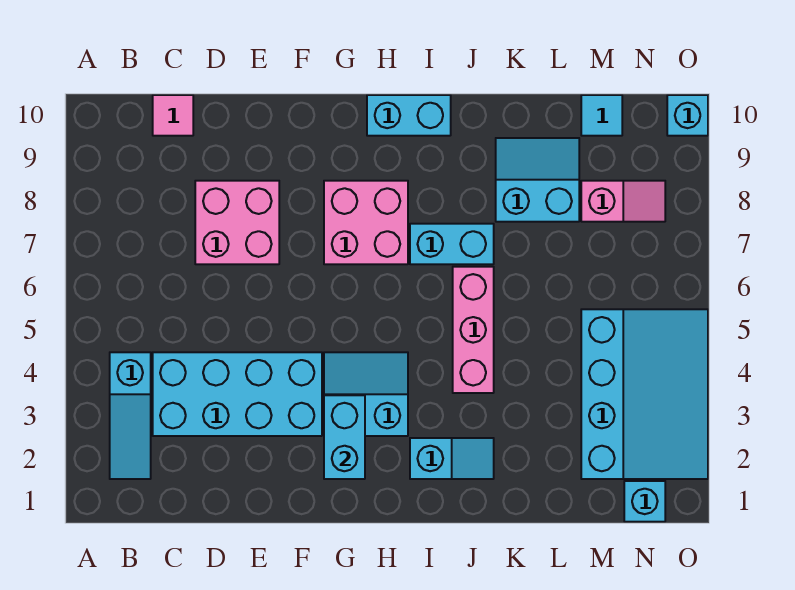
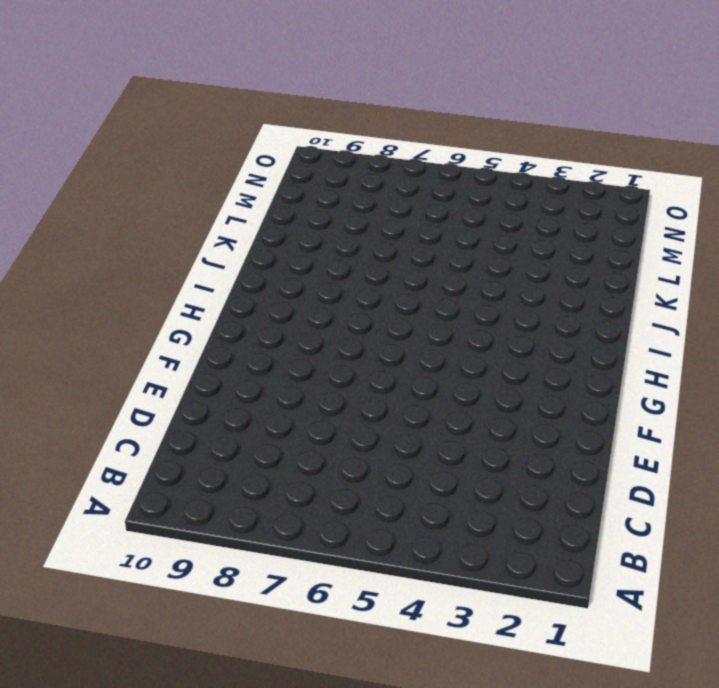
none -> cyan slope B2:B4 level 1 top 4
none -> cyan brick C3:F4 level 1
none -> pink tile C10 level 1

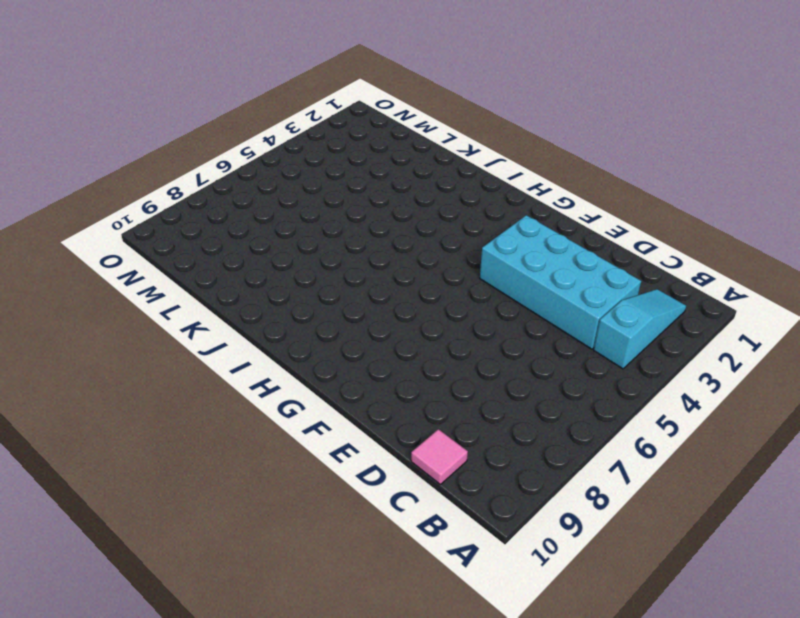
none -> pink brick D7:E8 level 1
none -> cyan slope G3:H4 level 1 top 3
none -> pink brick G7:H8 level 1

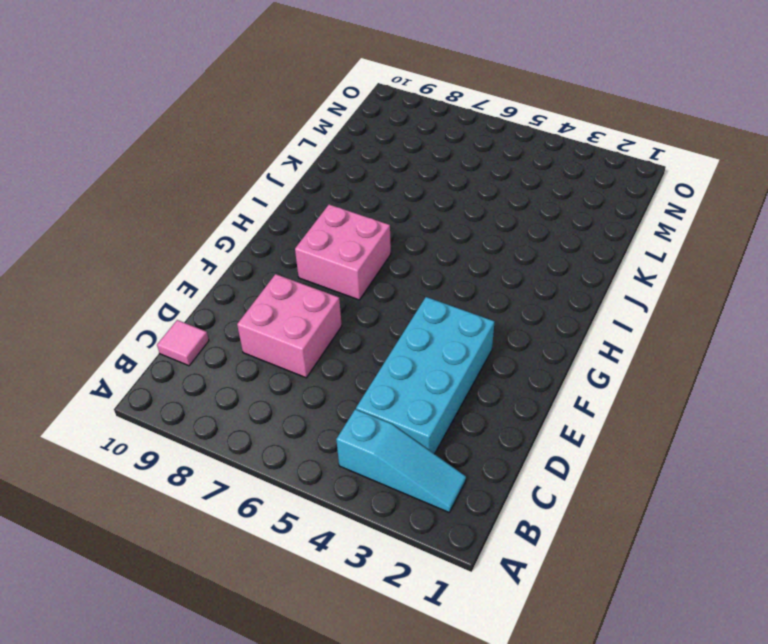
none -> cyan slope G3:H4 level 1 top 3
none -> cyan brick H10:I10 level 1
none -> cyan slope I2:J2 level 1 top I

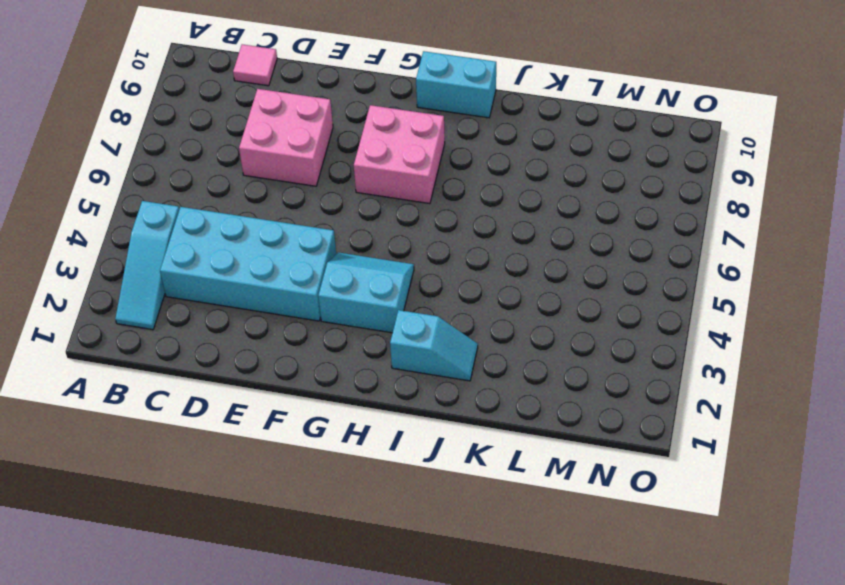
none -> cyan brick I7:J7 level 1
none -> pink brick J4:J6 level 1
none -> cyan slope K8:L9 level 1 top 8

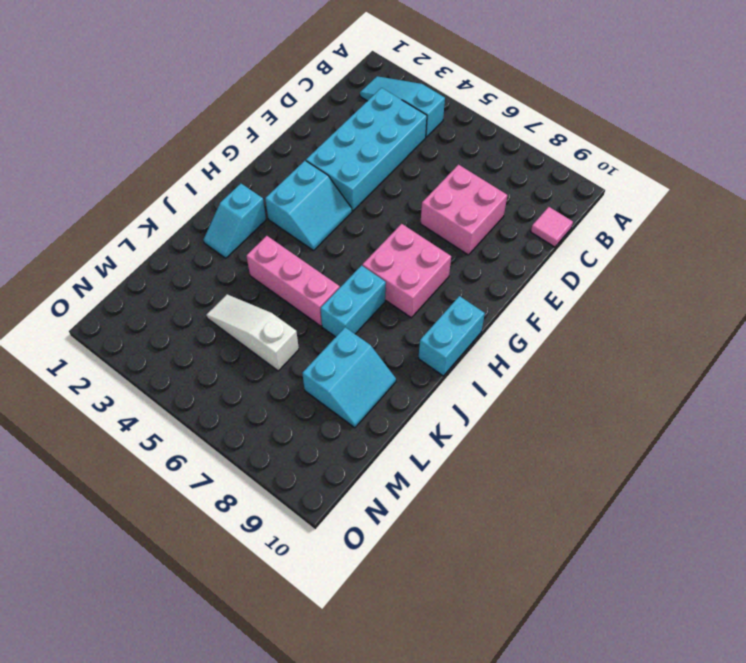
white slope L4:L6 level 1 top 6 -> none
none -> cyan slope M2:O5 level 1 top M
none -> pink slope M8:N8 level 1 top M
none -> cyan tile M10 level 1

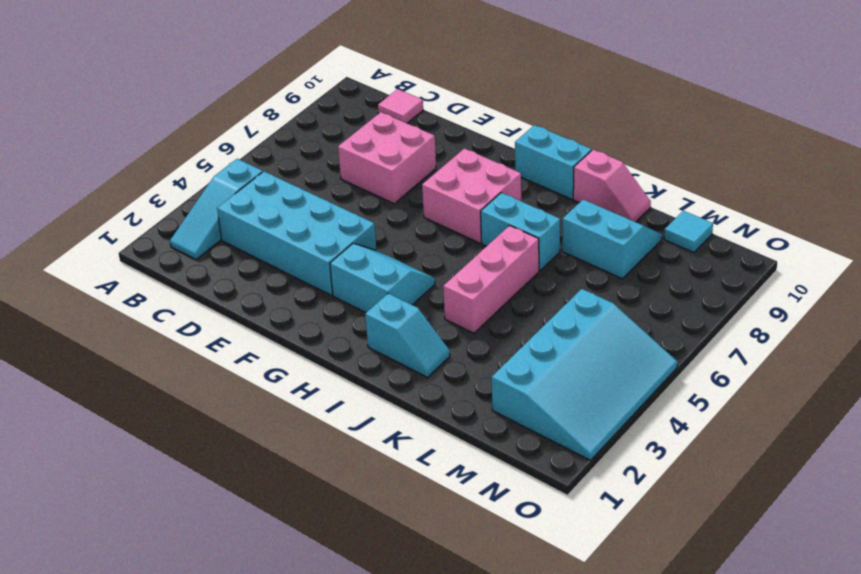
pink slope J10:K10 level 1 top J -> pink slope M8:N8 level 1 top M
none -> cyan brick N1 level 1
none -> cyan brick O10 level 1
none -> cyan brick G2:G3 level 2

